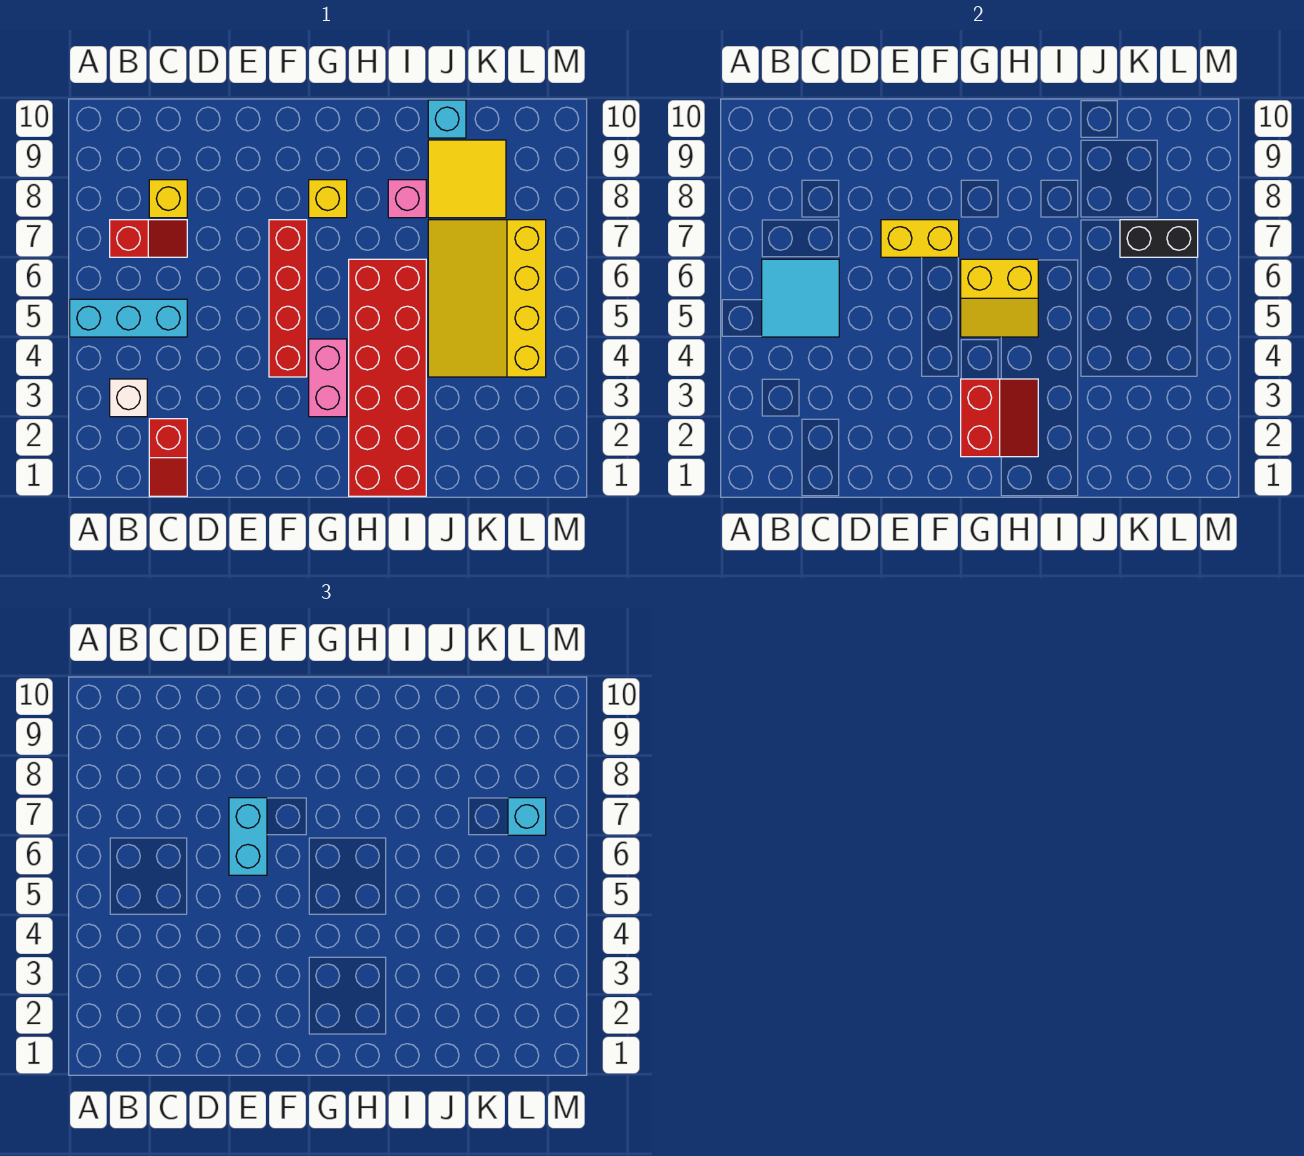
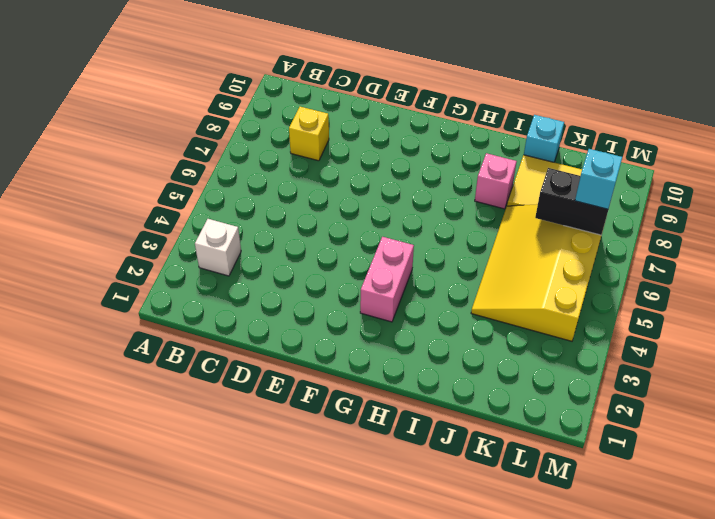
none -> cyan brick A5:C5 level 1
none -> red slope B7:C7 level 1 top B
none -> red slope C1:C2 level 1 top 2

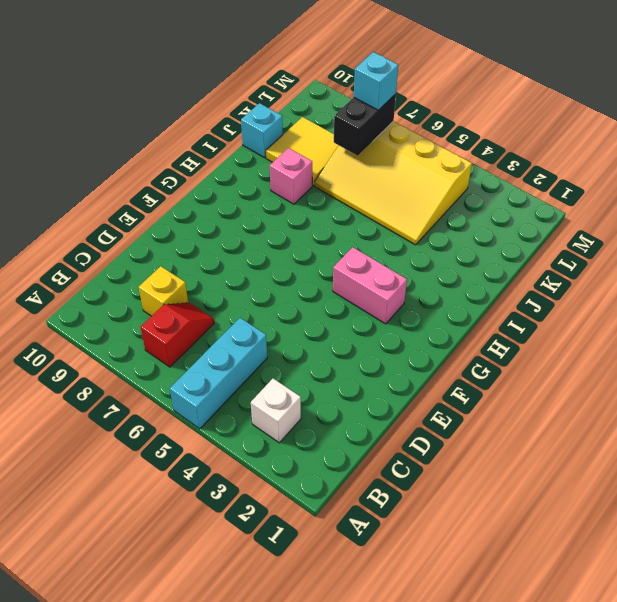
none -> red slope C1:C2 level 1 top 2
none -> red brick F4:F7 level 1
none -> yellow brick G8 level 1

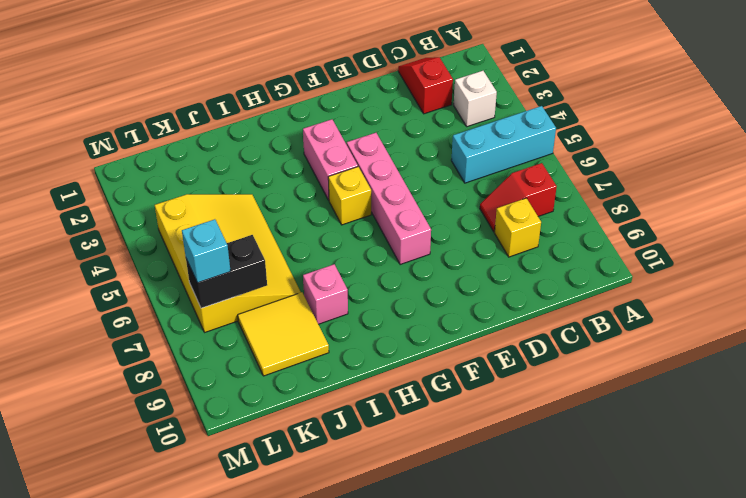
pink brick F4:F7 level 1 -> red brick F4:F7 level 1
yellow brick G5 level 1 -> yellow brick G8 level 1
none -> red brick H1:I6 level 1
none -> cyan brick J10 level 1
none -> cyan tile B5:C6 level 2

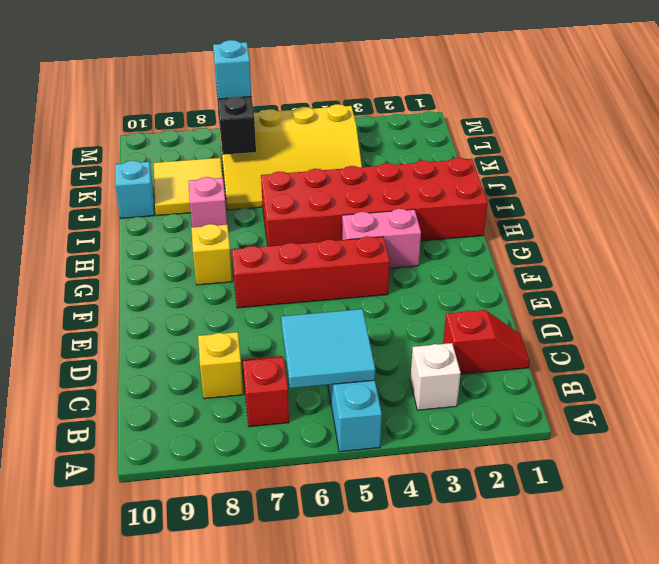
none -> yellow brick E7:F7 level 2
none -> red slope G2:H3 level 2 top G
none -> yellow slope G5:H6 level 2 top 6

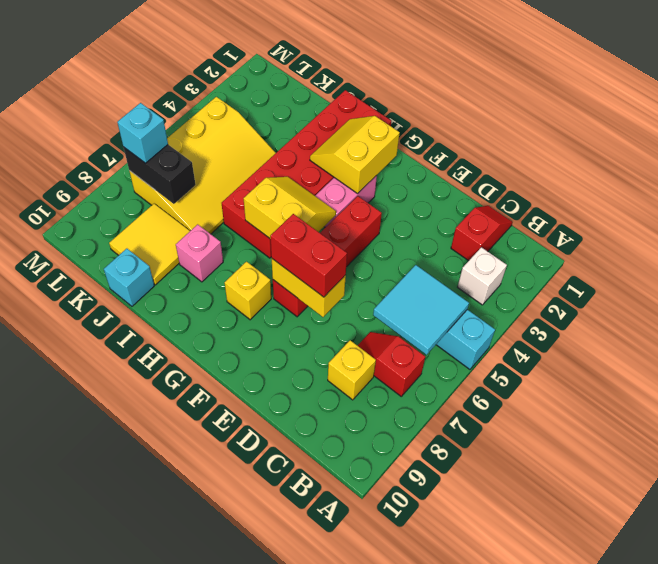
red brick E7:F7 level 3 -> cyan brick E6:E7 level 3
yellow slope G2:H3 level 2 top G -> red slope G2:H3 level 2 top G

